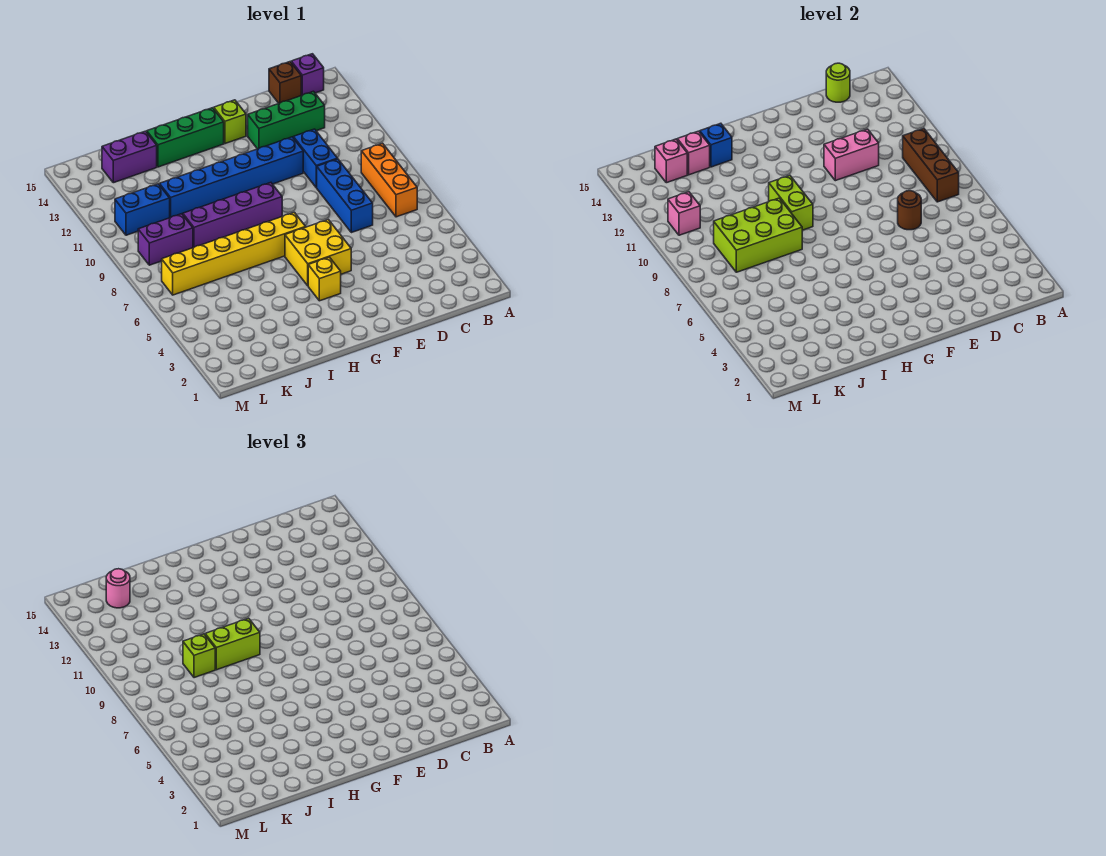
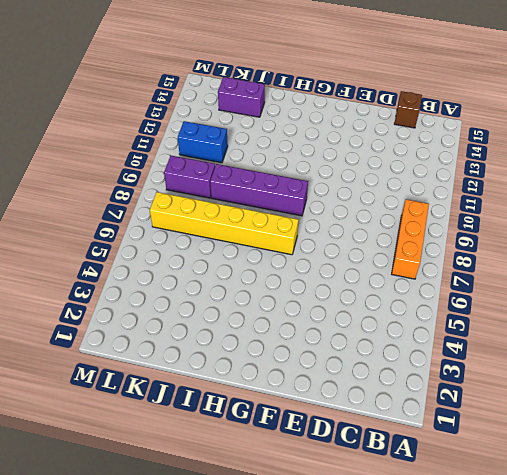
none -> purple brick B15 level 1
none -> green brick C13:E13 level 1
none -> blue brick D7:D9 level 1

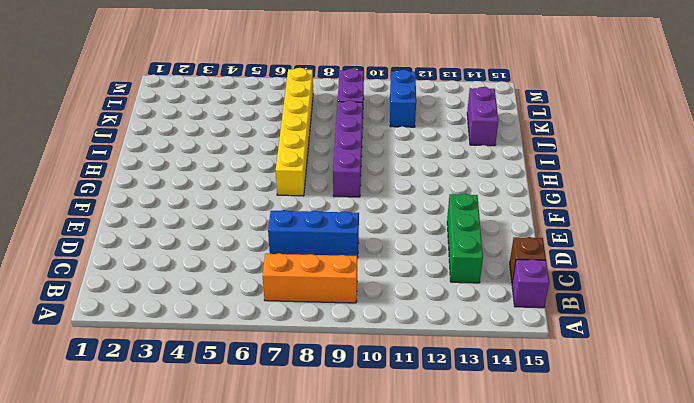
none -> blue brick D10:D11 level 1
none -> blue brick E11:J11 level 1
none -> yellow brick F5:G6 level 1

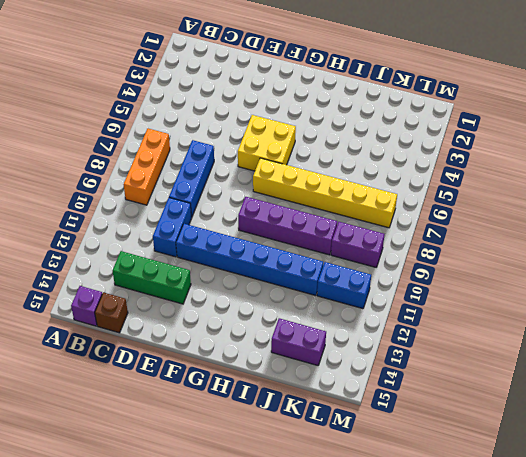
none -> lime brick F14 level 1
none -> yellow brick G4 level 1
none -> green brick G14:I14 level 1

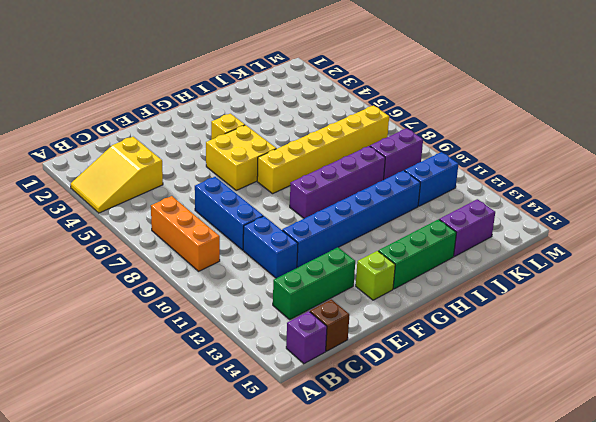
yellow slope A3:C4 level 1 top C -> none
none -> brown brick B8:B10 level 2
none -> lime round brick C15 level 2
none -> brown round brick D7 level 2

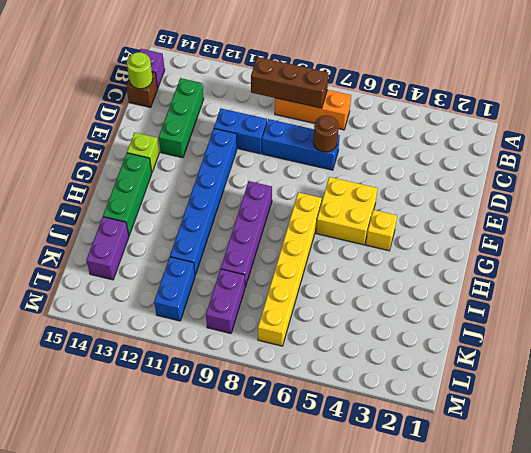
none -> pink brick D11:E11 level 2
none -> lime brick H9:H10 level 2
none -> lime brick I8:K9 level 2

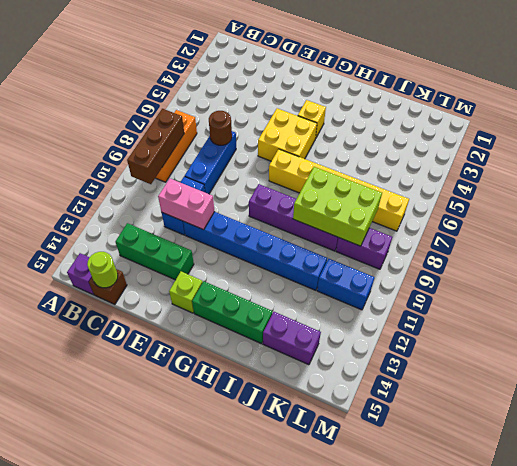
none -> lime brick H9:H10 level 2
none -> blue brick I14 level 2
none -> pink brick J14 level 2

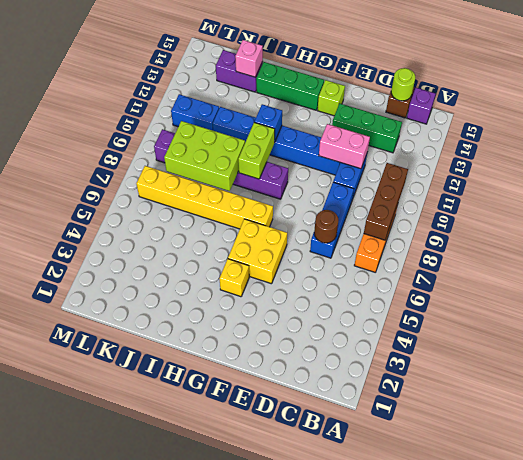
blue brick H11 level 2 -> blue brick I14 level 2
none -> pink brick K14 level 2
none -> pink brick L11 level 2
none -> lime brick H9:I9 level 3

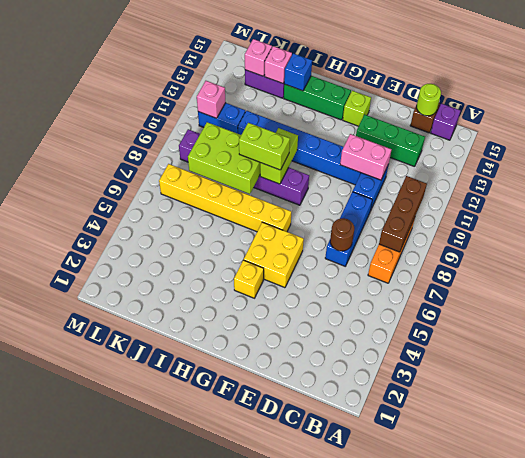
none -> lime brick J9 level 3
none -> pink round brick K14 level 3

